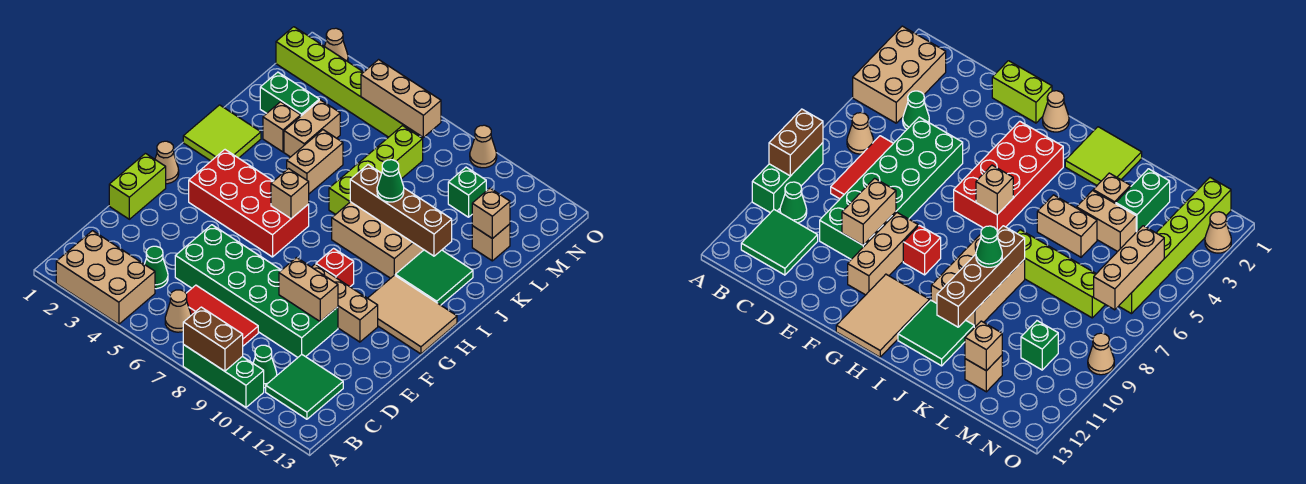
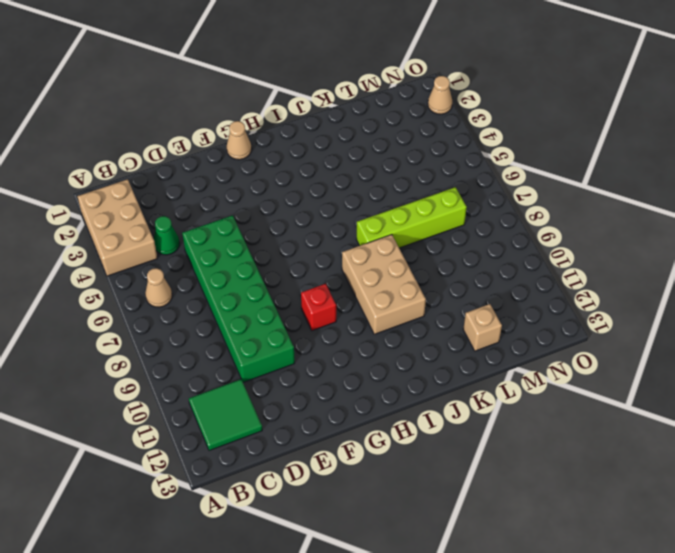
none -> green brick A8:A10 level 1
none -> green cone B10 level 1
none -> red tile C6:C8 level 1
none -> lime brick E1:F1 level 1

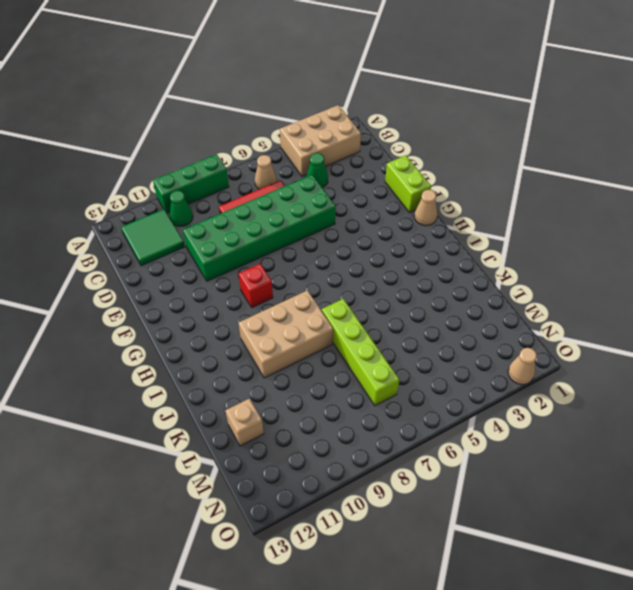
none -> tan brick F9:F11 level 1
none -> red brick G3:H6 level 1
none -> tan tile G11:H13 level 1
none -> lime tile I1:J2 level 1

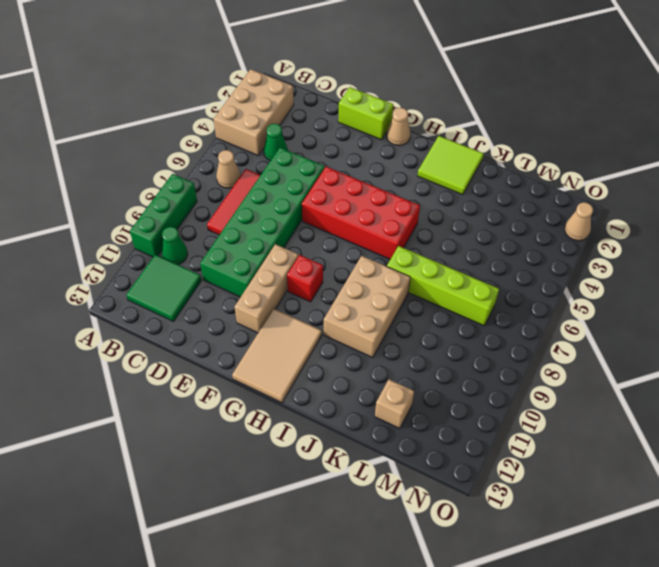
red brick F5:I6 level 1 -> red brick G3:H6 level 1
none -> green tile I11:J12 level 1
none -> tan brick J5:K5 level 1
none -> tan brick K3 level 1
none -> tan brick K4:L4 level 1

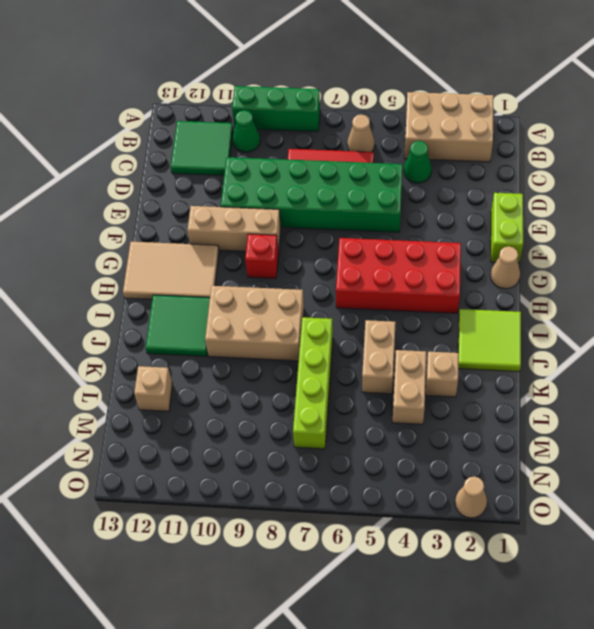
none -> green brick L2:L3 level 1
none -> green brick M10 level 1
none -> lime brick N1:N6 level 1
none -> tan cone O9 level 1

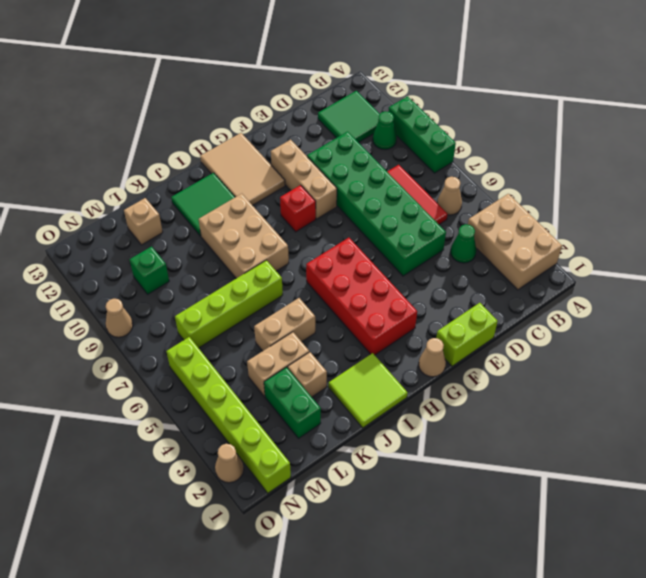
none -> brown brick A8:A9 level 2
none -> tan brick E9:E10 level 2
none -> tan brick H6 level 2
none -> brown brick J8:J11 level 2

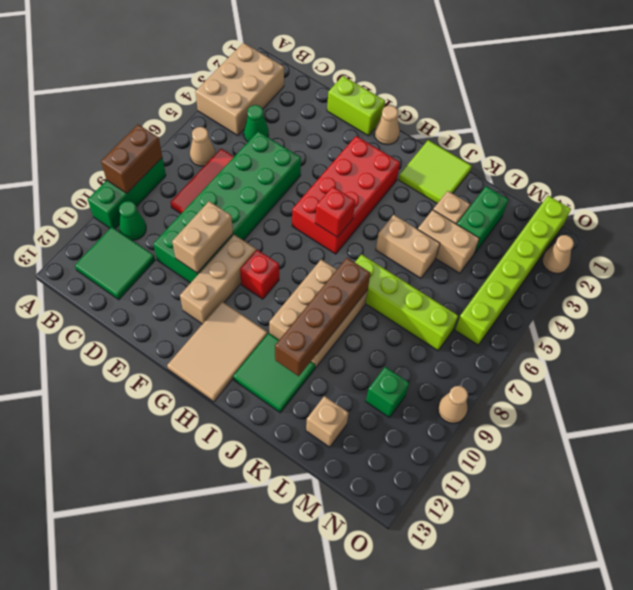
red brick H6 level 2 -> tan brick H6 level 2
none -> tan brick L12 level 2
none -> tan brick N5:N7 level 2
none -> green cone J9 level 3

